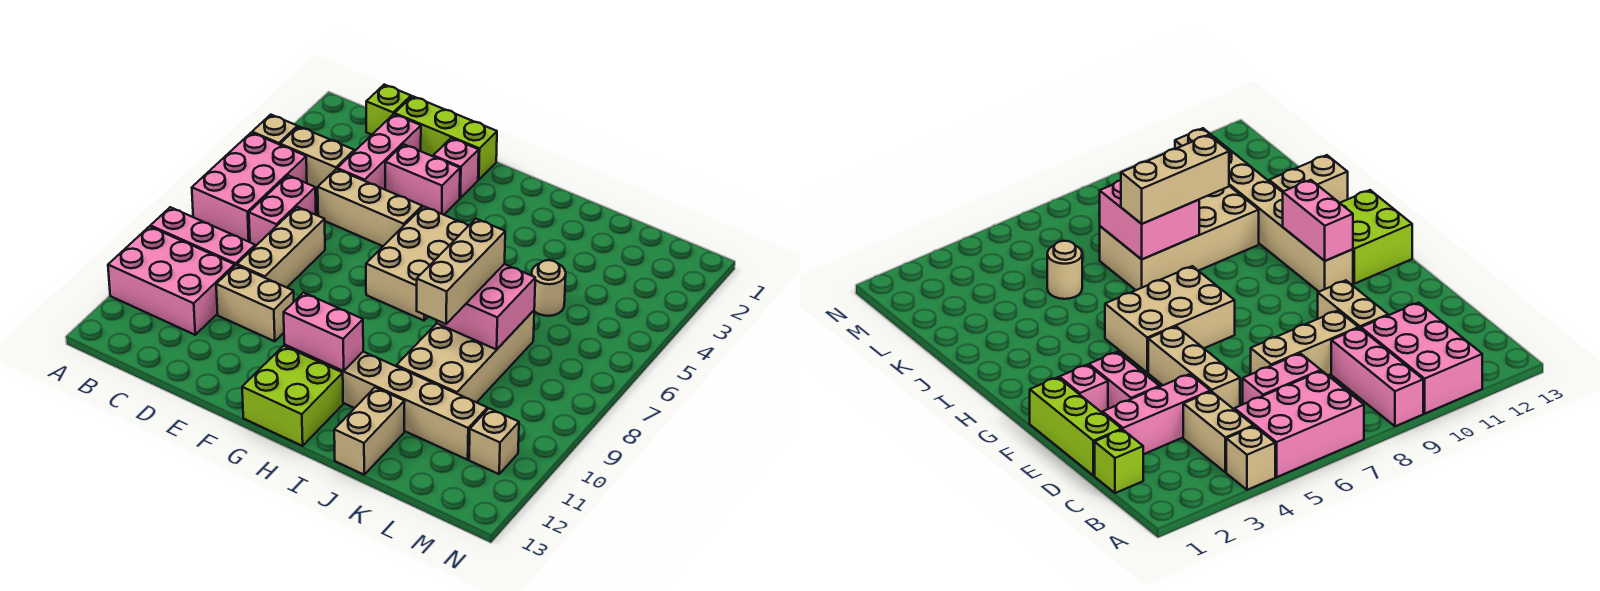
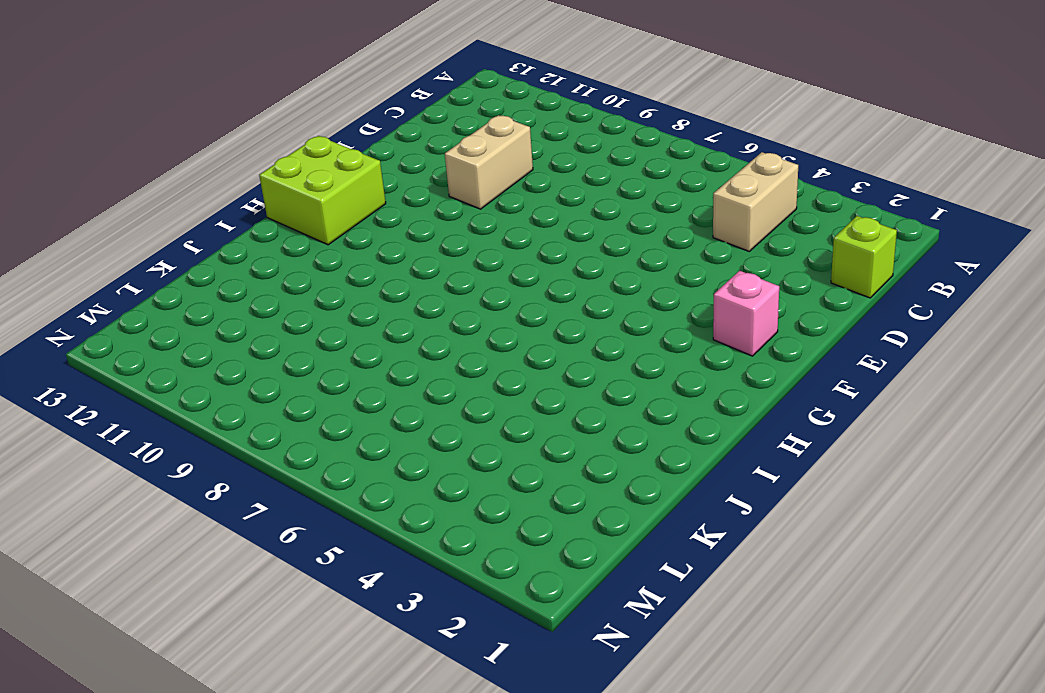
none -> tan brick A4 level 1
none -> pink brick A5:B7 level 1
none -> pink brick A9:C9 level 1

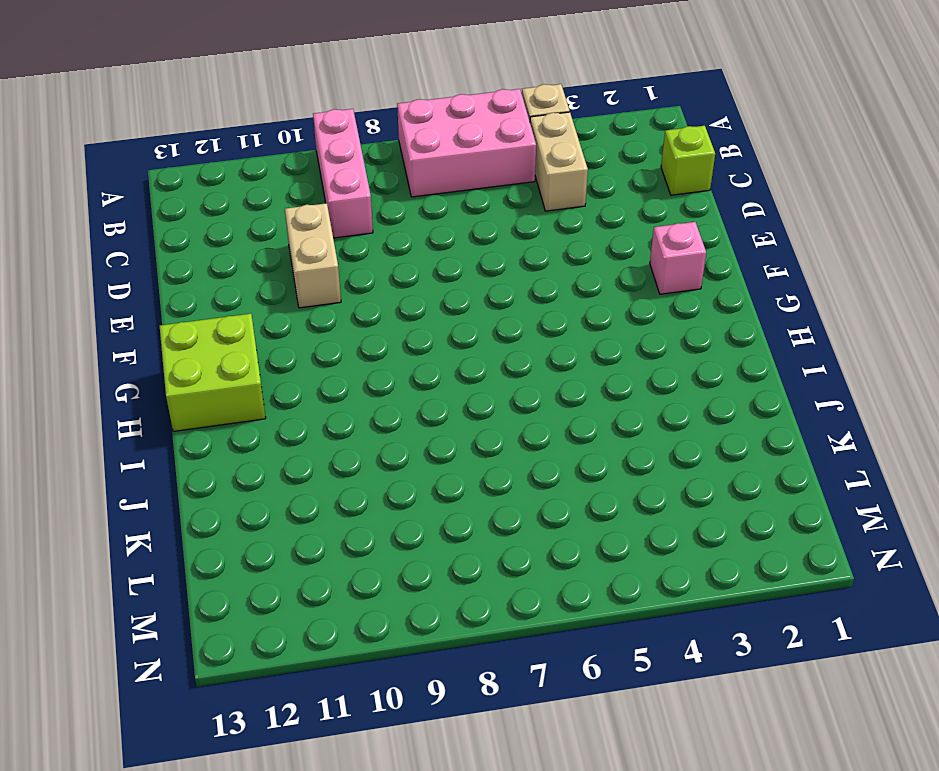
none -> pink brick A10:C11 level 1
none -> pink brick C6:C7 level 1
none -> lime brick D1:F1 level 1

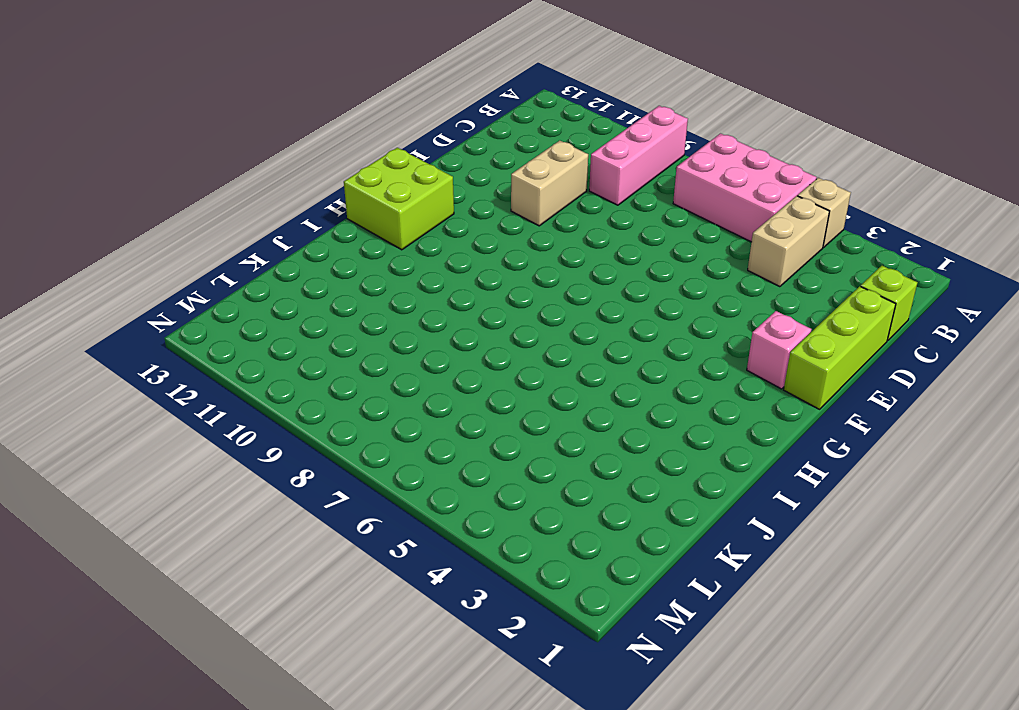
none -> pink brick A10:C11 level 1
none -> pink brick C6:C7 level 1
none -> pink brick D2:D4 level 1

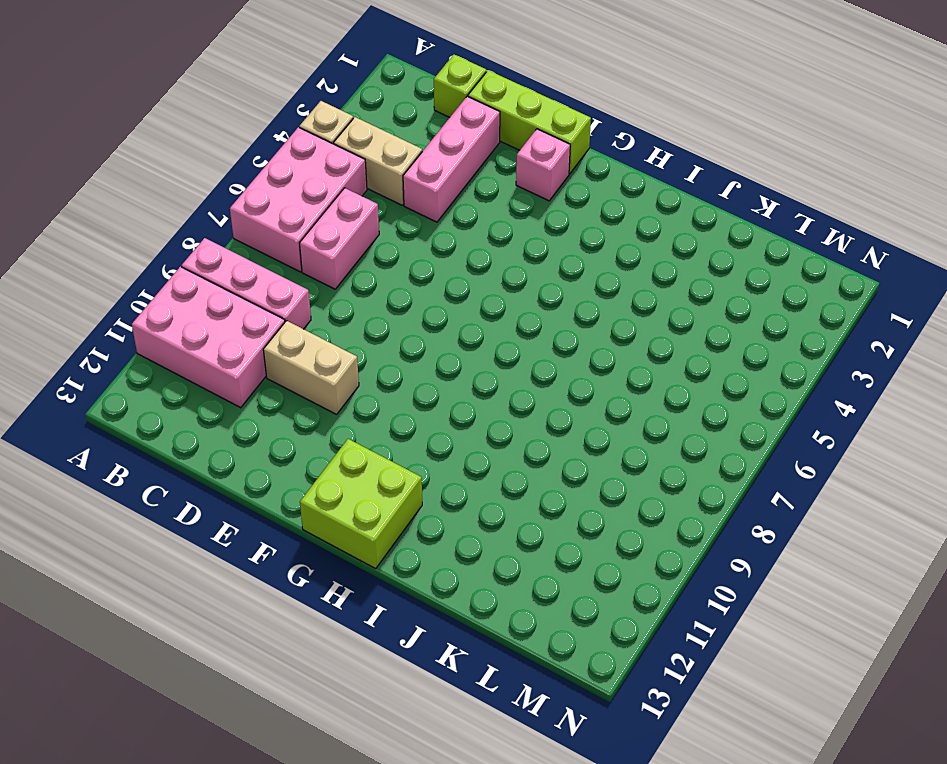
none -> tan brick D5:F5 level 1
none -> tan brick D7:D9 level 1
none -> pink brick E3:F3 level 1

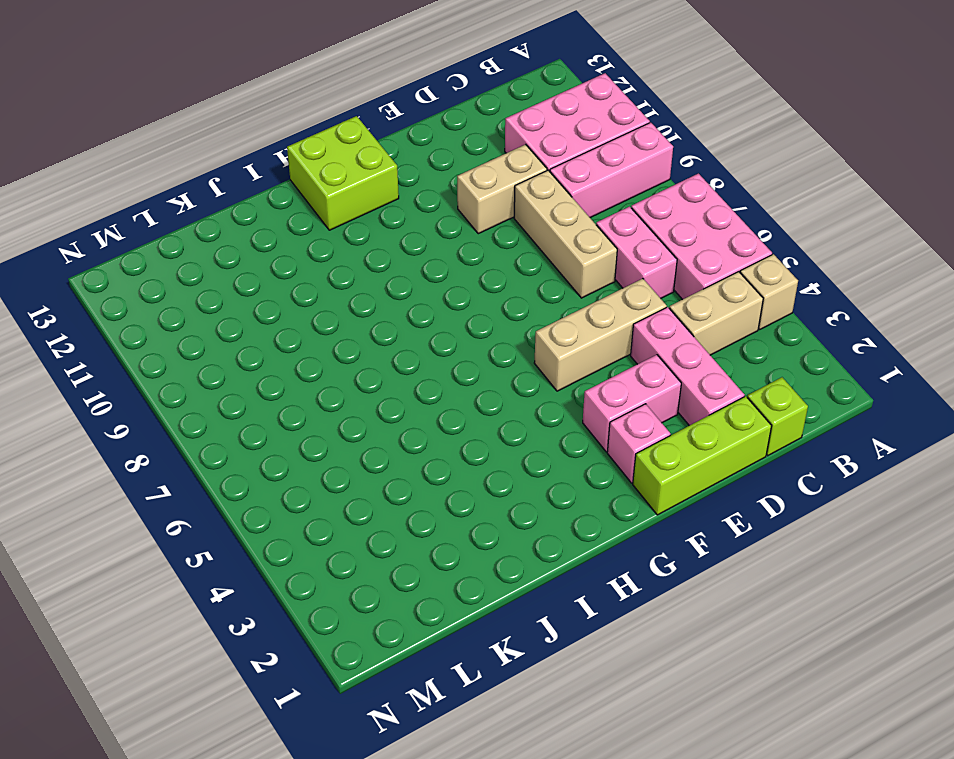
none -> tan brick G5:H7 level 1
none -> tan brick G11:L11 level 1
none -> tan brick J7:K10 level 1

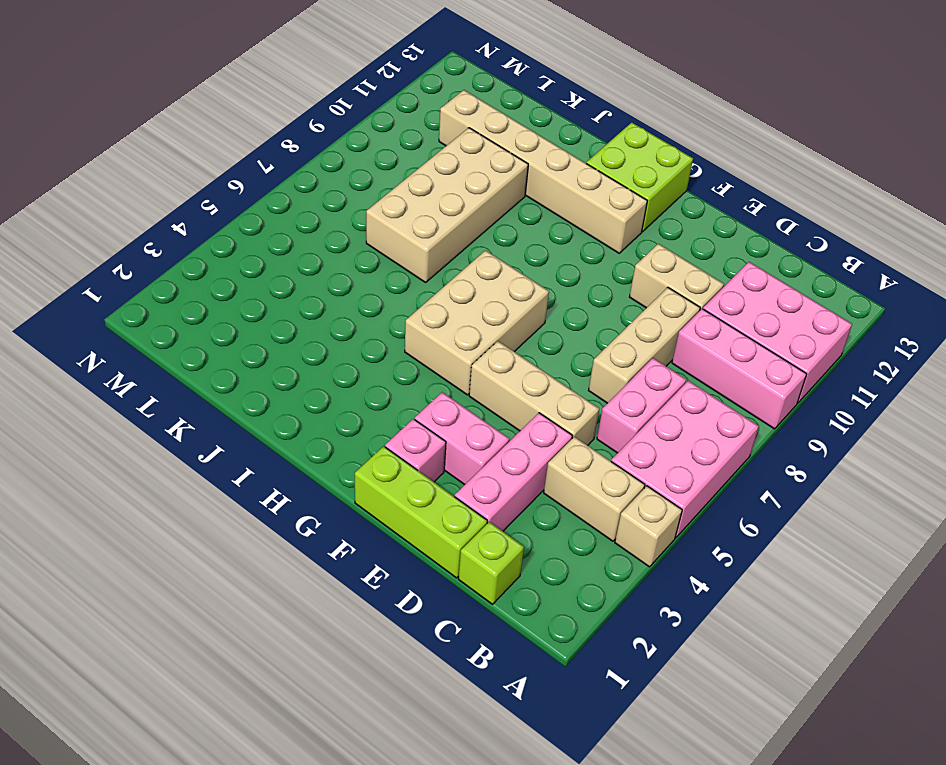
none -> tan brick J12:J13 level 1
none -> tan round brick K5 level 1
none -> tan brick M11 level 1

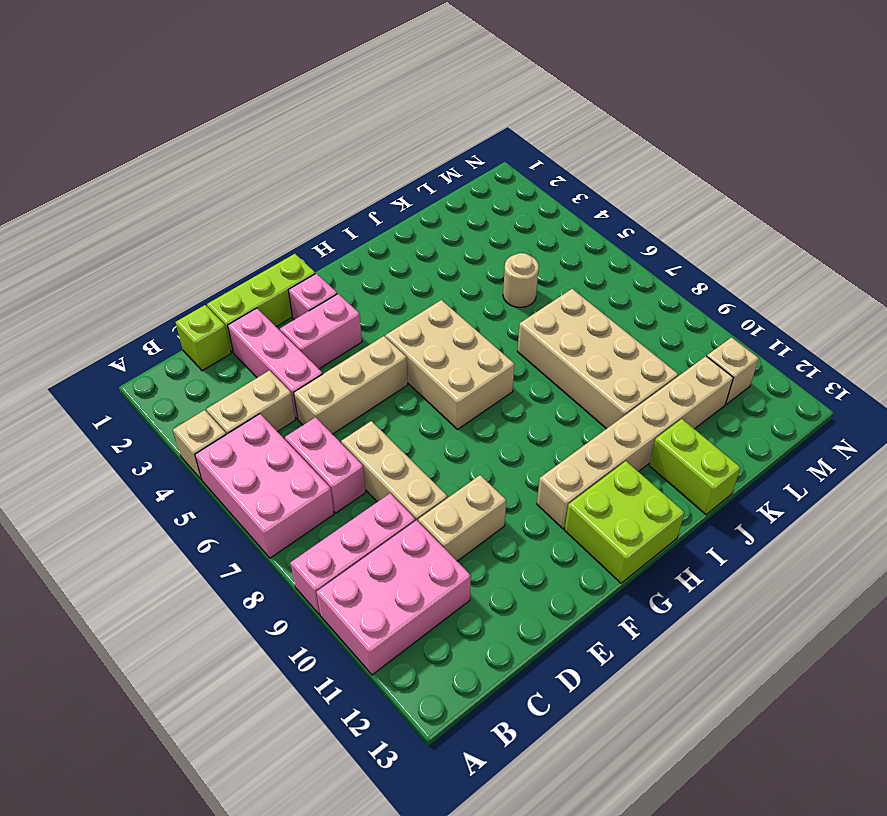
lime brick J12:J13 level 1 -> tan brick J12:J13 level 1
none -> pink brick G11:H11 level 2
none -> pink brick J7:K8 level 2
none -> tan brick J7:J9 level 3

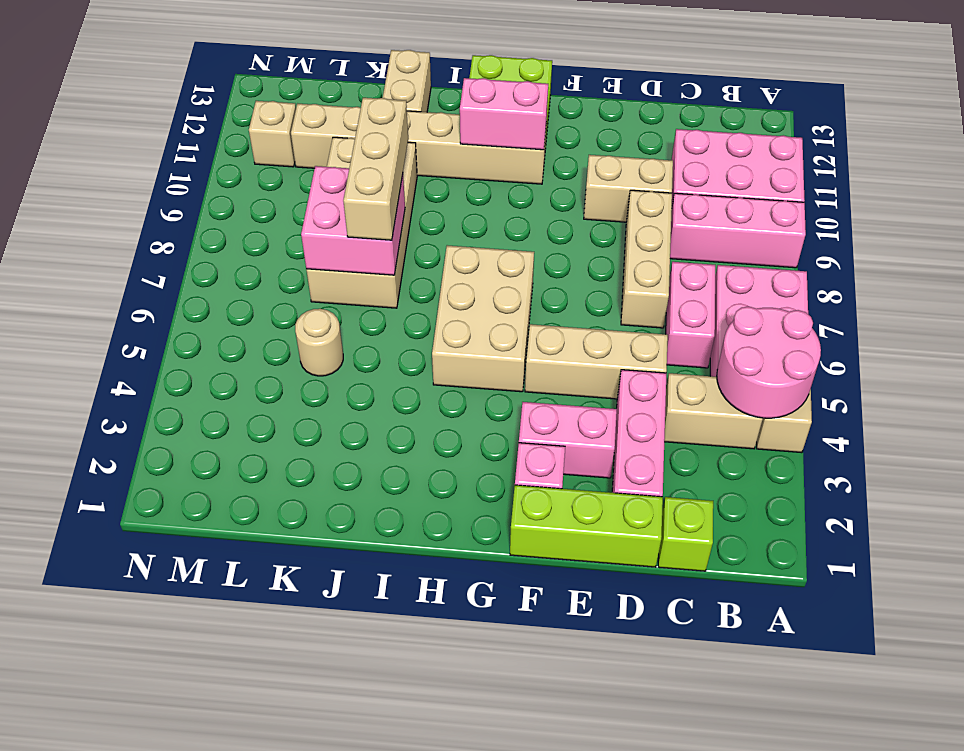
pink round brick A4:B5 level 2 -> none

